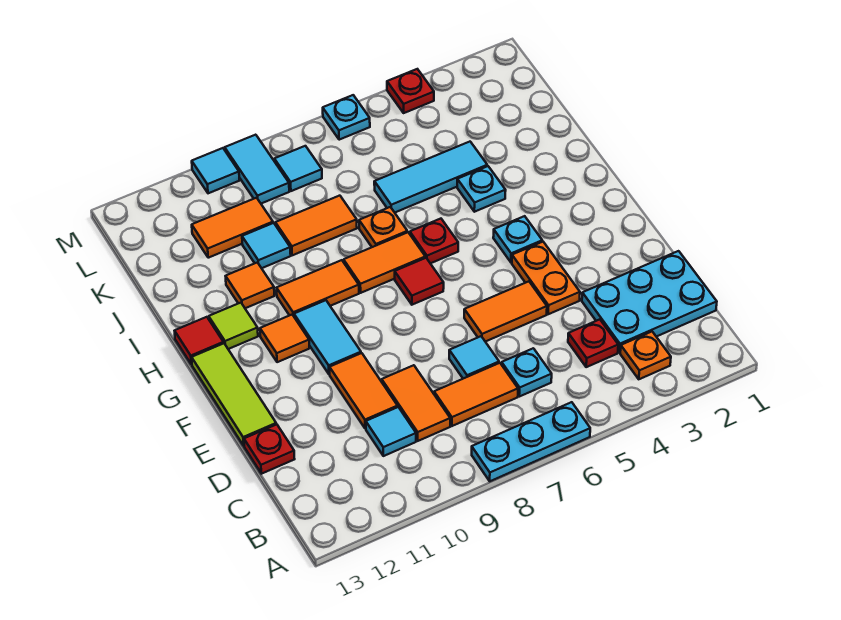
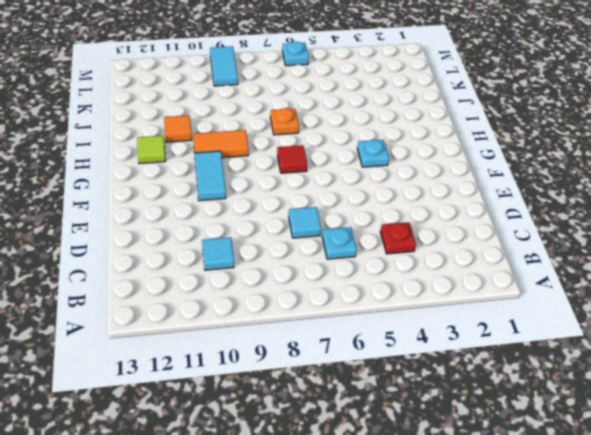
none -> cyan plate A6:A8 level 1
none -> orange plate B3 level 1
none -> cyan plate C1:D3 level 1
none -> orange tile C7:C8 level 1

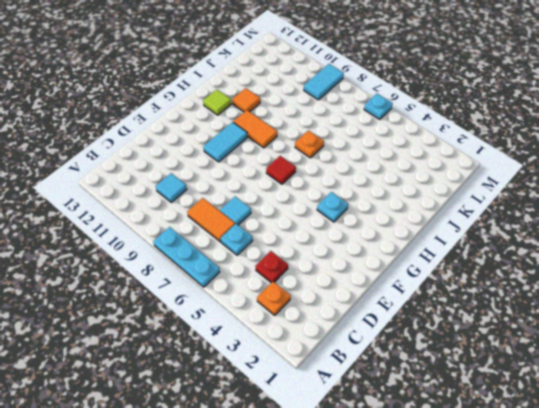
none -> cyan plate C1:D3 level 1
none -> orange tile C9:D9 level 1
none -> orange tile D10:E10 level 1
none -> red plate D13 level 1

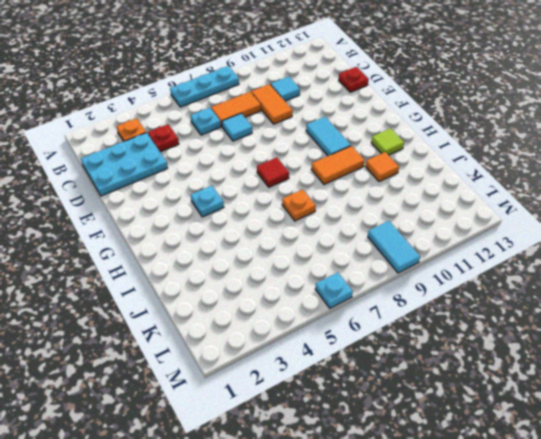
none -> orange tile D10:E10 level 1
none -> orange plate E4:F4 level 1
none -> orange tile E5:E6 level 1
none -> lime tile E13:G13 level 1

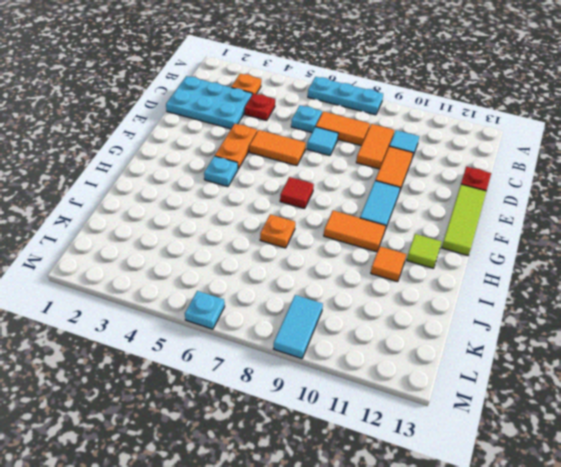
none -> orange tile G11 level 1
none -> red plate H6 level 1
none -> orange tile H7:H8 level 1
none -> red tile H13 level 1

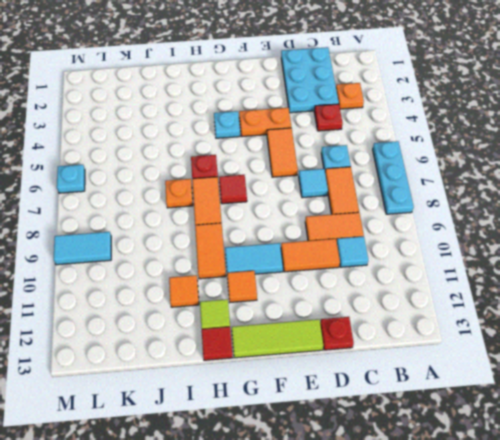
none -> cyan plate I4 level 1
none -> cyan tile J4:J6 level 1
none -> orange tile J8:J9 level 1
none -> cyan tile J10 level 1

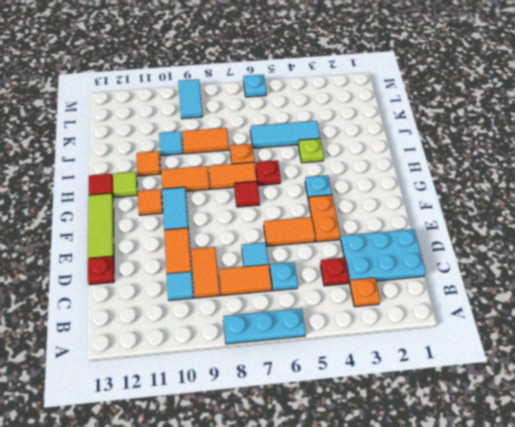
lime plate I4 level 1 -> cyan plate I4 level 1
none -> orange tile K10:K11 level 1
none -> cyan tile L8 level 1
none -> red plate M4 level 1
none -> cyan tile M10 level 1

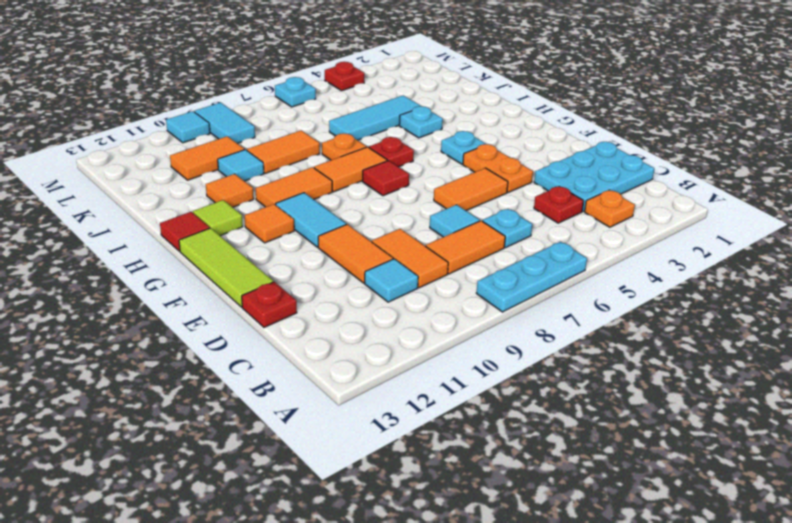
none -> cyan tile L8 level 1

